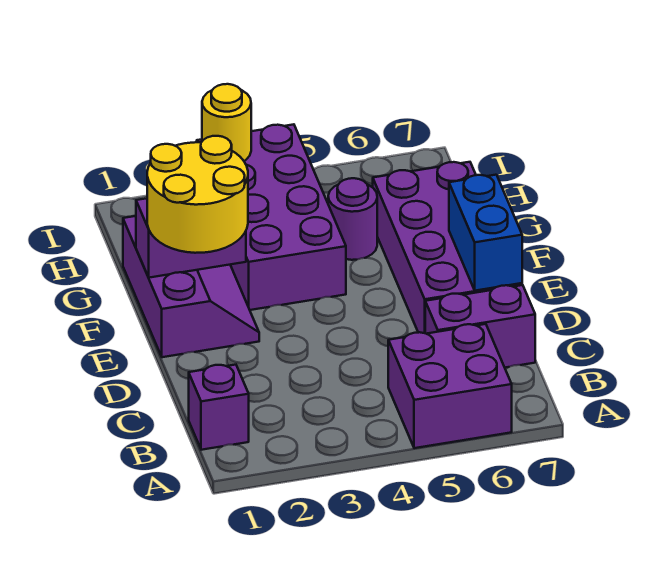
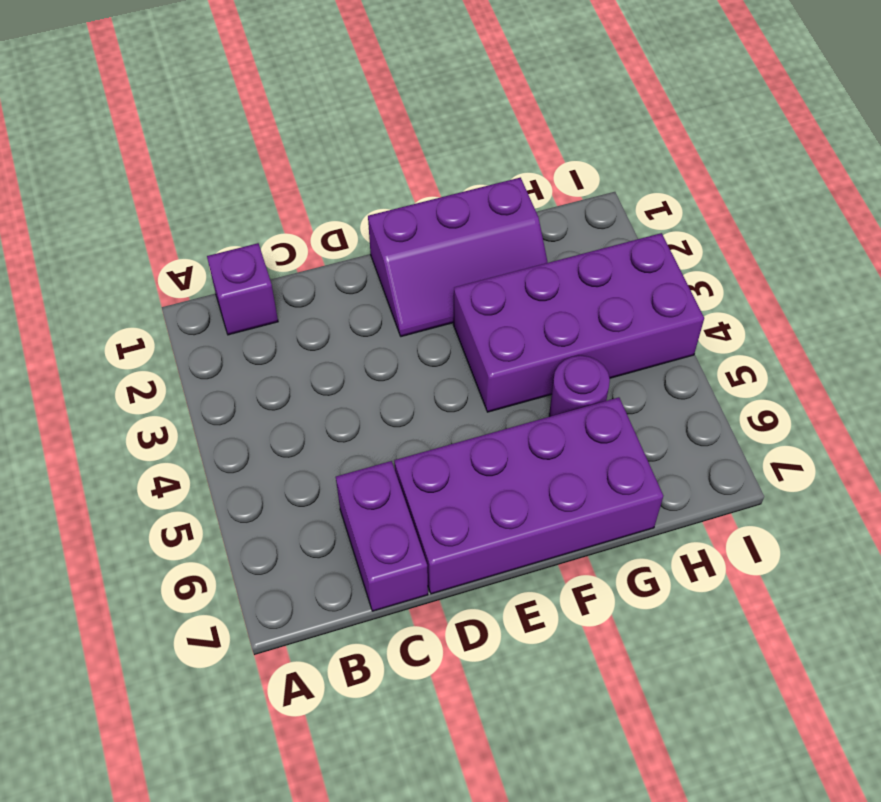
none -> purple brick A5:B6 level 1
none -> blue brick D7:E7 level 2

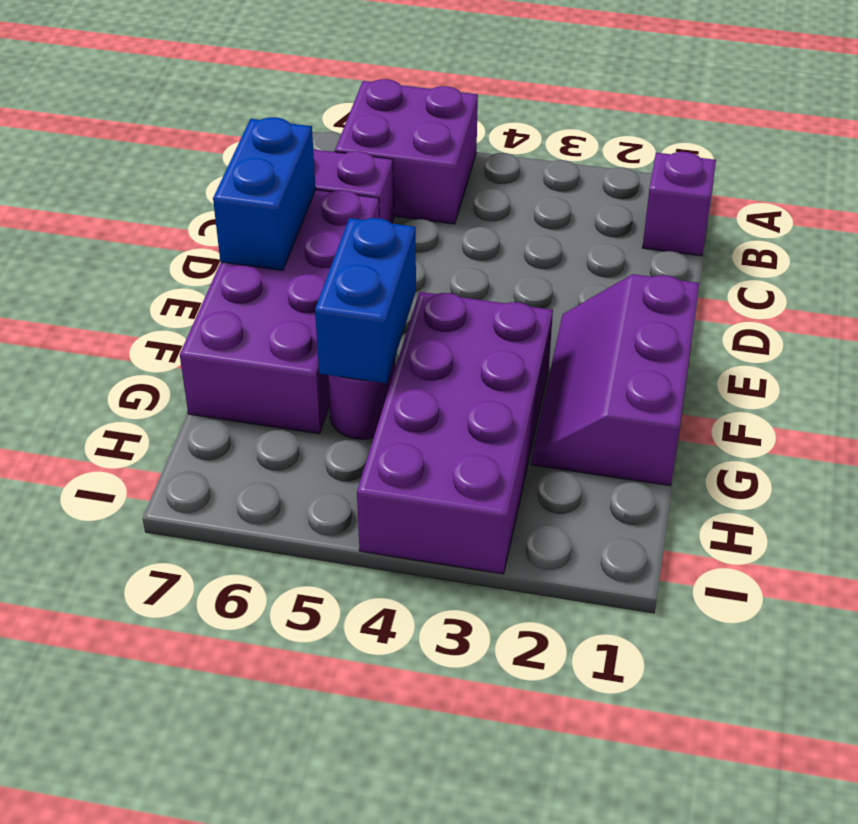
blue brick F5:G5 level 2 -> none
none -> purple brick F1:F2 level 2
none -> yellow round brick I3 level 2

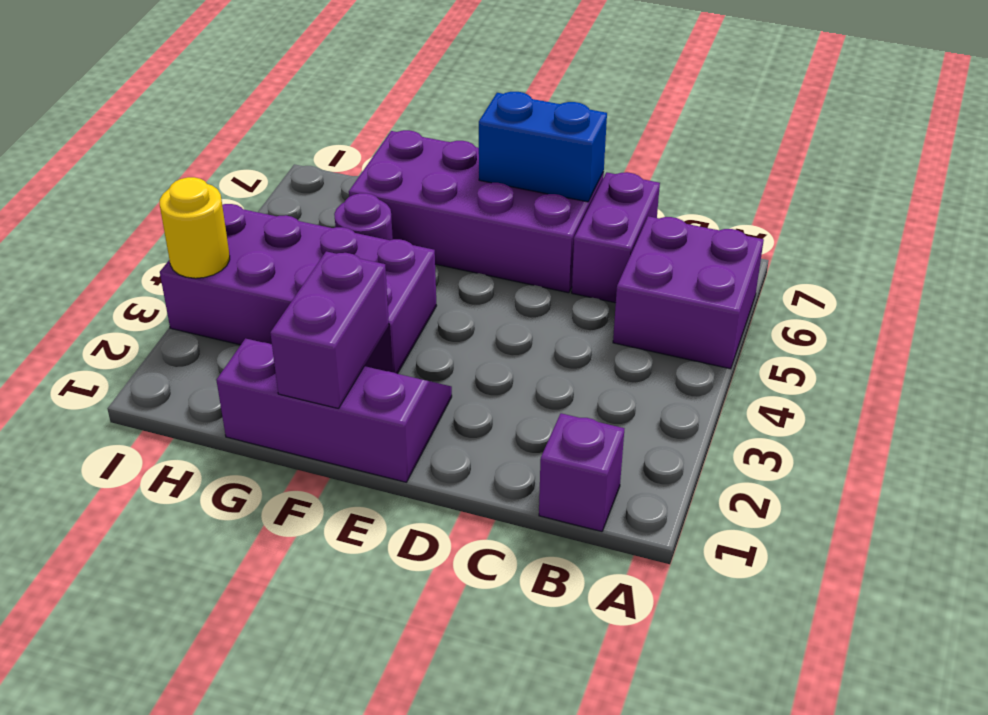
none -> yellow round brick E1:F2 level 3

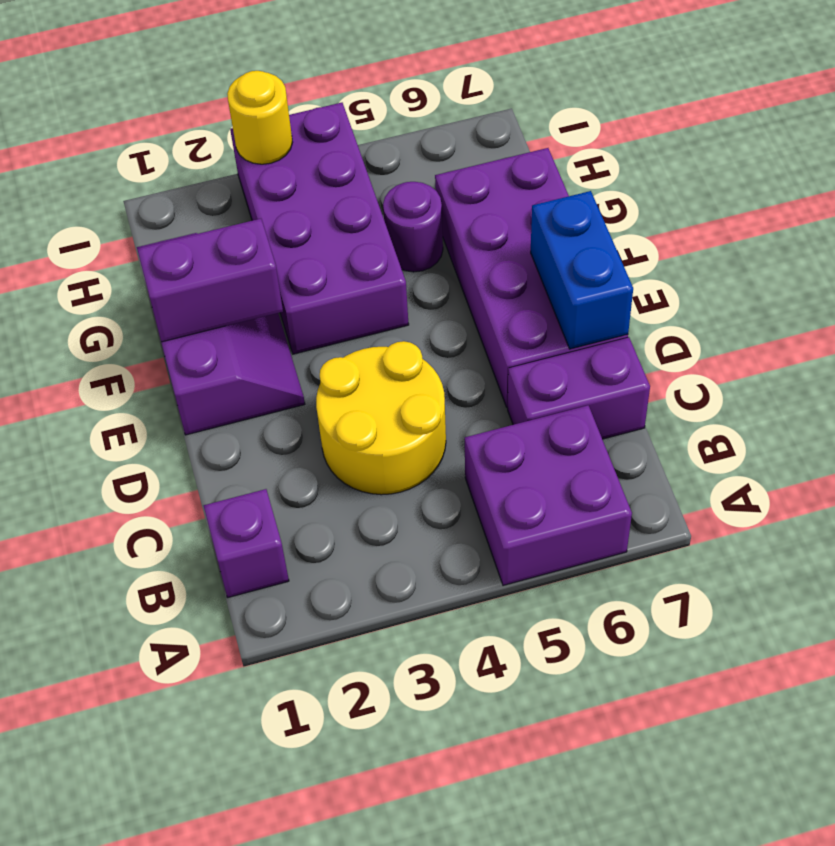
yellow round brick C3:D4 level 1 -> yellow round brick E1:F2 level 3

